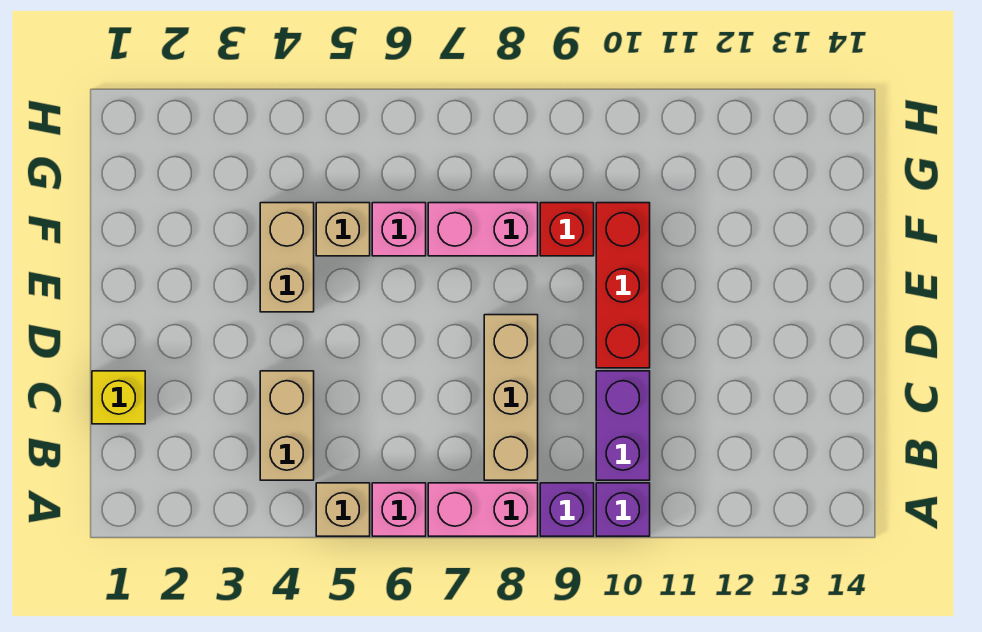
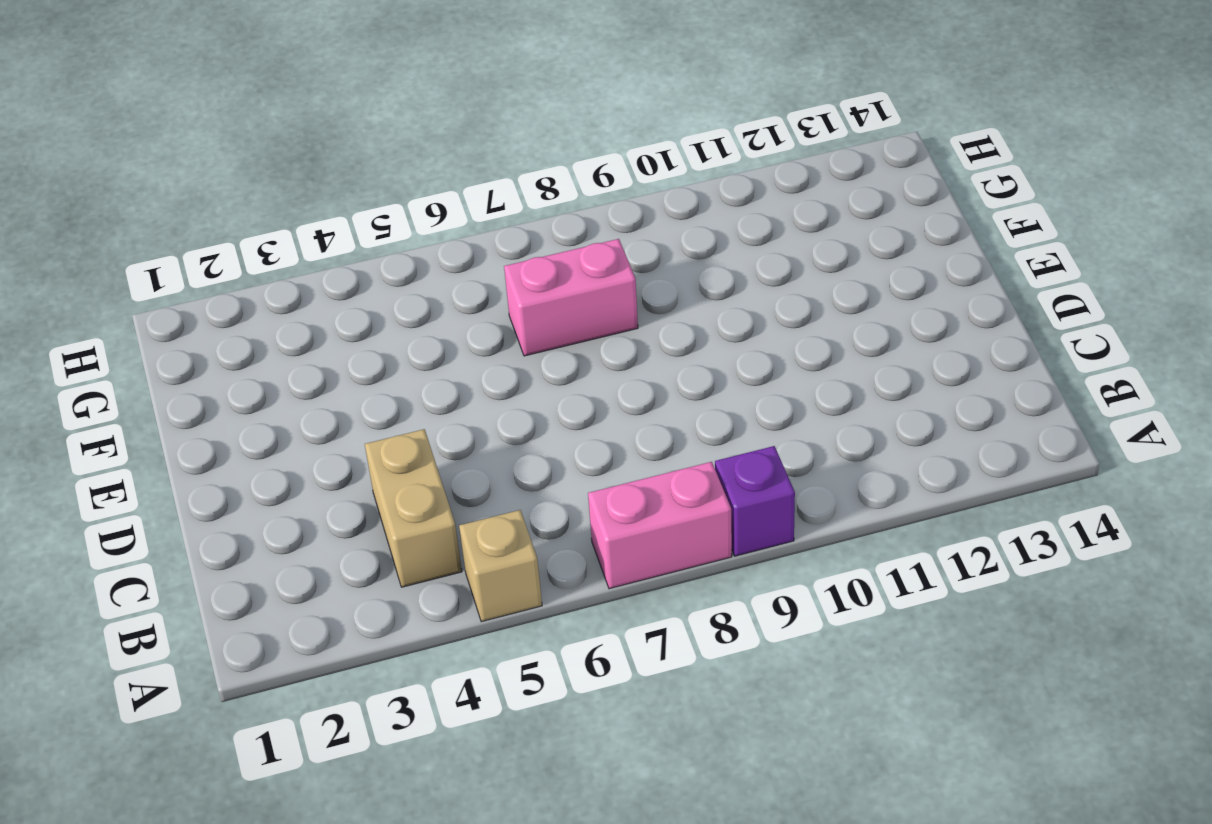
none -> pink brick A6 level 1
none -> purple brick A10 level 1
none -> tan brick B8:D8 level 1

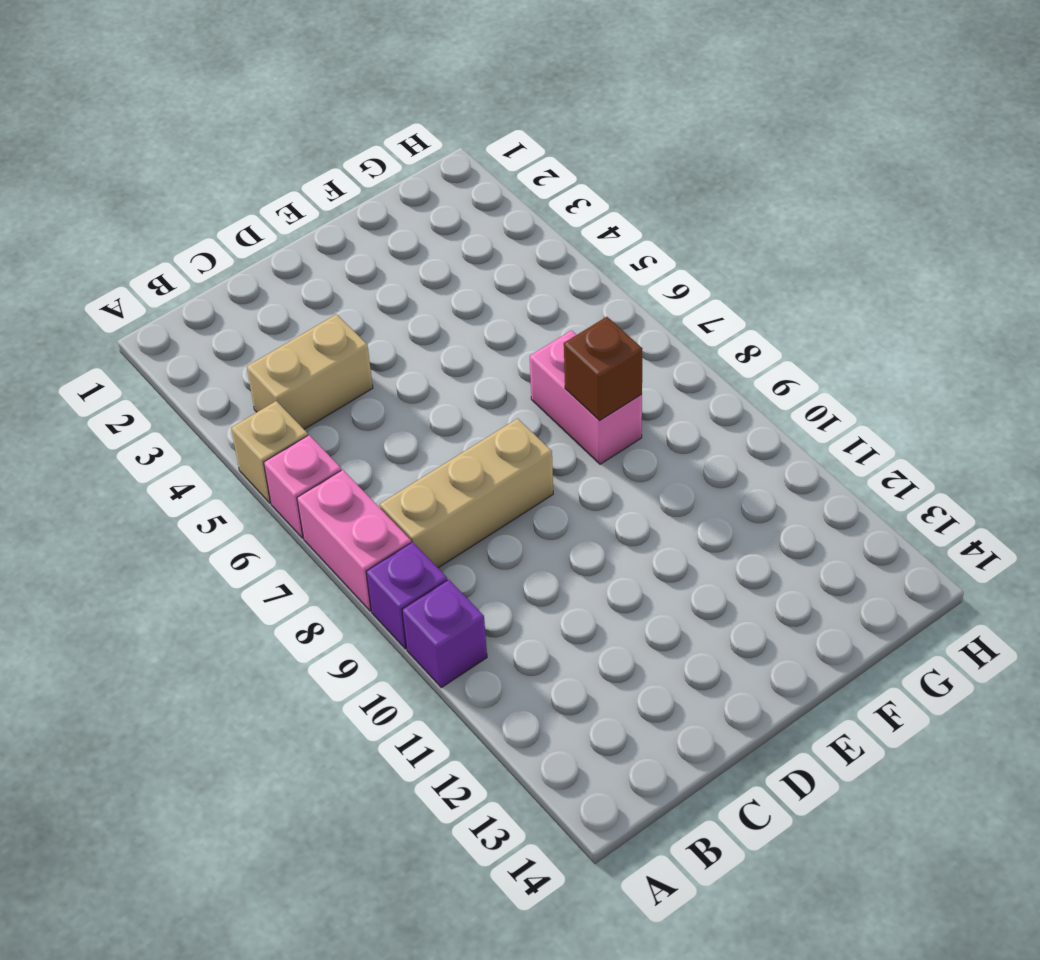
brown brick F8 level 2 -> none
none -> purple brick B10:C10 level 1
none -> yellow brick C1 level 1
none -> red brick D10:F10 level 1

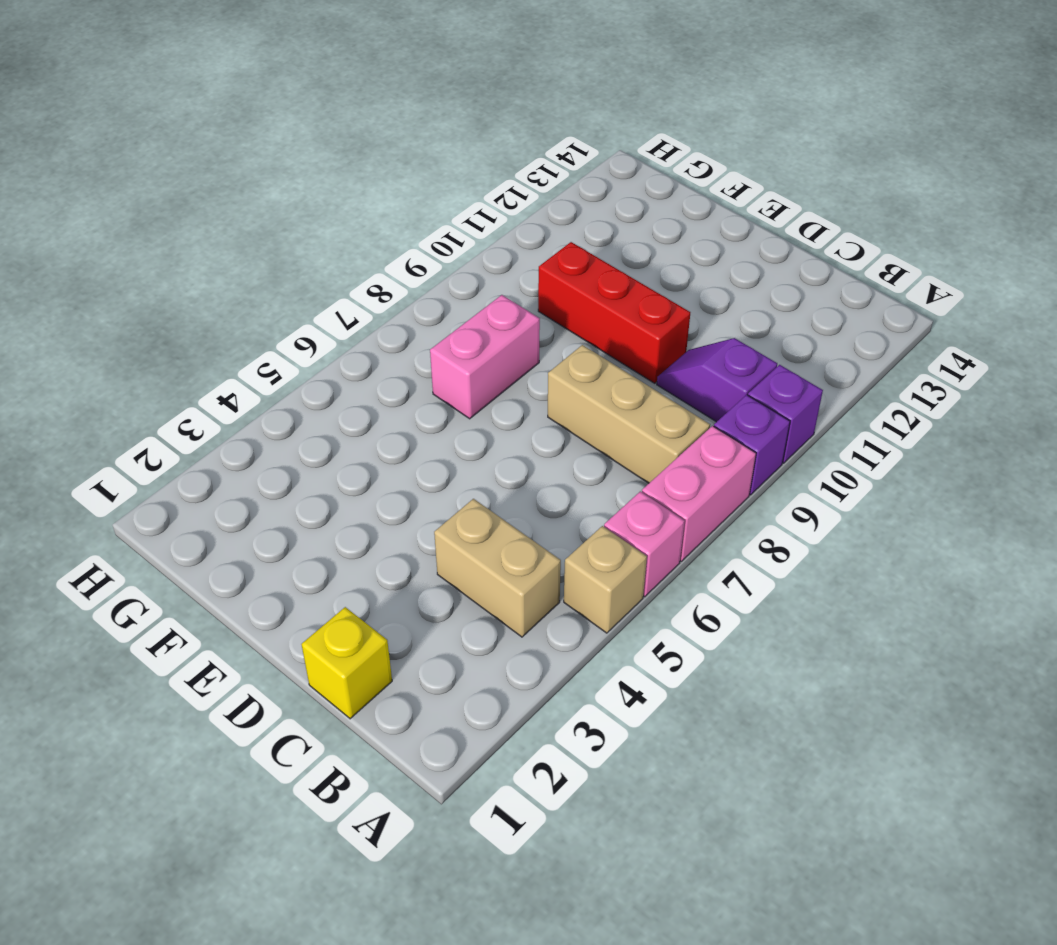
purple slope B10:C10 level 1 top B -> purple brick B10:C10 level 1
none -> tan brick E4:F4 level 1
none -> tan brick F5 level 1
none -> pink brick F6 level 1

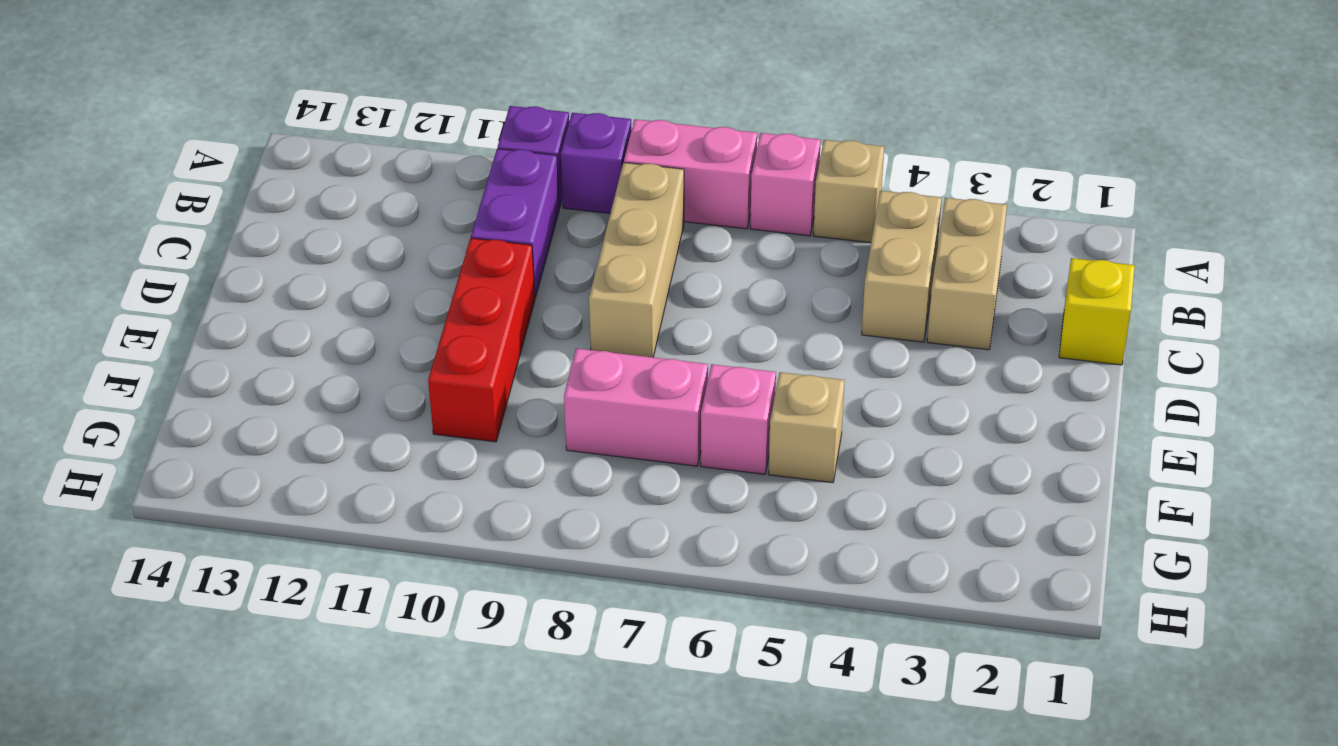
tan brick B3:C3 level 1 -> tan brick E4:F4 level 1
none -> red brick F9 level 1

